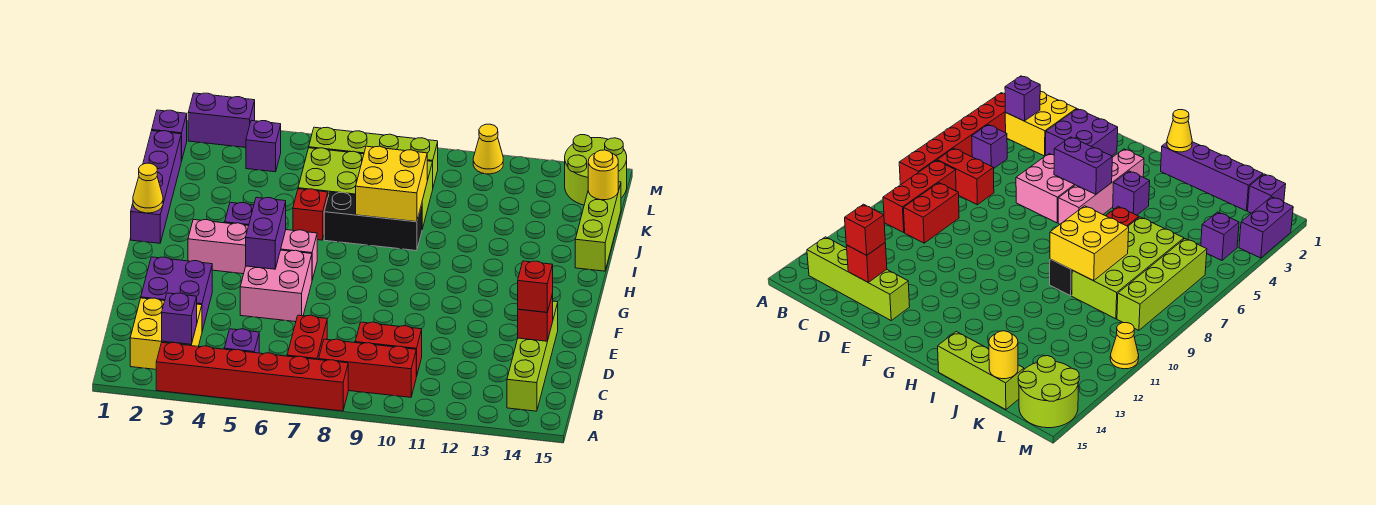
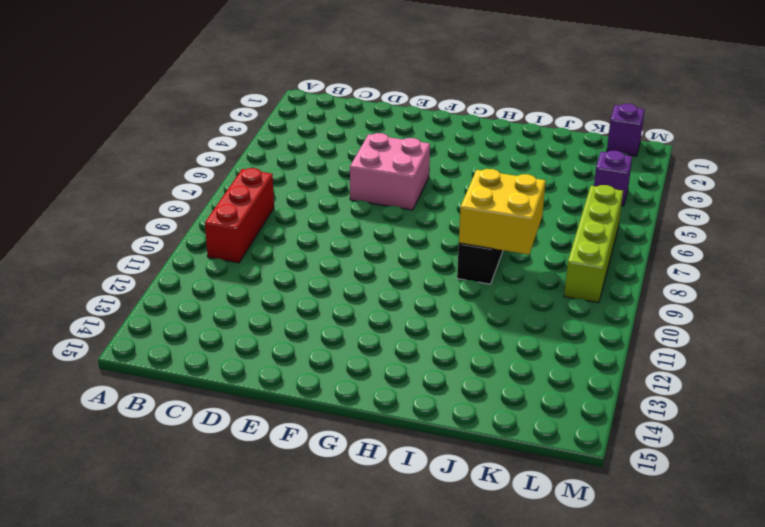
none -> red brick A3:A8 level 1
none -> yellow brick B2:C3 level 1
none -> purple brick B5 level 1

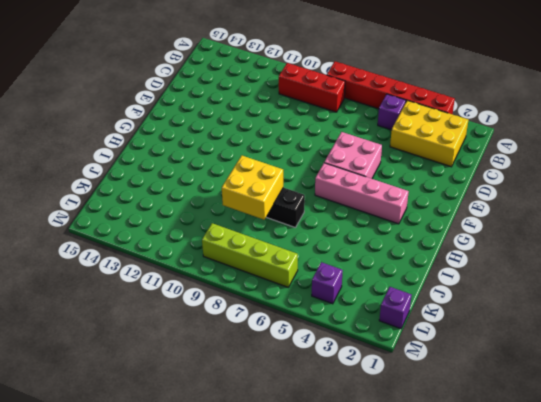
yellow brick B2:C4 level 1 -> yellow brick B2:C3 level 1
none -> red brick B7:C7 level 1
none -> lime brick B14:E14 level 1
none -> red brick C9:C10 level 1

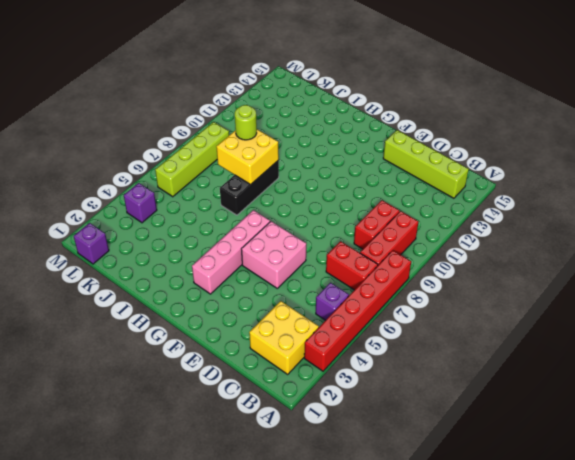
lime round brick J9 level 3 -> none
none -> purple brick D2:E3 level 1
none -> purple brick H1:K1 level 1
none -> purple brick H4 level 1

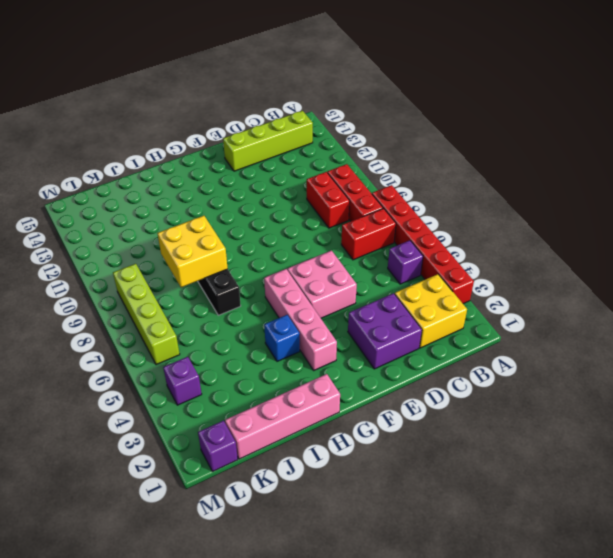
pink brick H1:K1 level 1 -> purple brick H1:K1 level 1
blue brick H4 level 1 -> purple brick H4 level 1
none -> red brick I6 level 1
none -> lime brick I15:K15 level 1
none -> lime brick J6:K9 level 1

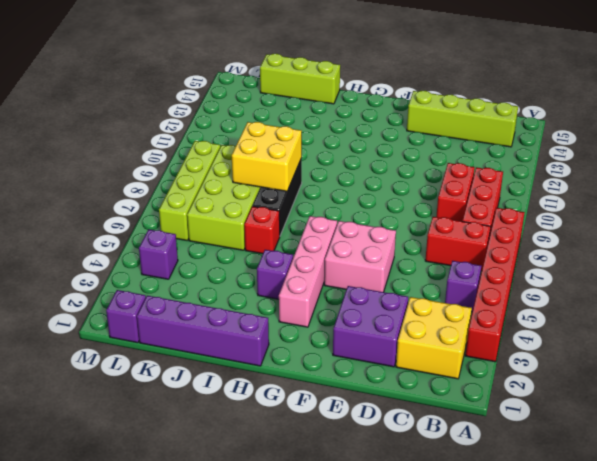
none -> lime round brick L14:M15 level 1
none -> purple brick M2:M3 level 1
none -> yellow cone M11 level 1

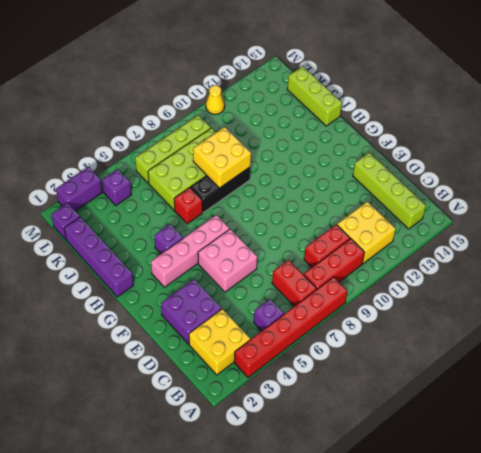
yellow brick B11:C12 level 1 -> none
none -> lime round brick L14:M15 level 1
none -> purple brick B3 level 2
none -> red brick D14 level 2

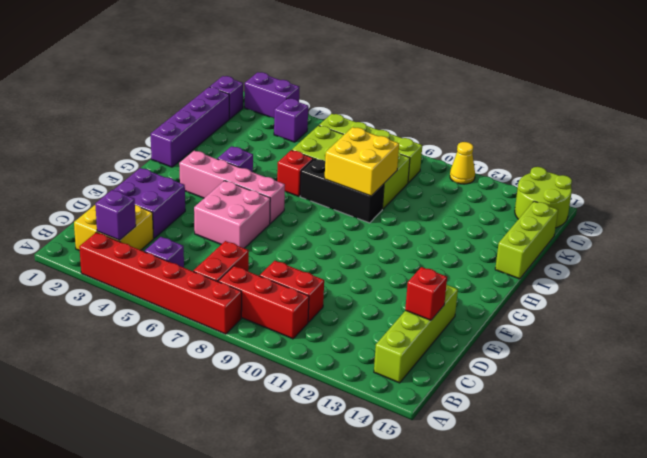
none -> purple brick F5:G5 level 2
none -> yellow cone H1 level 2
none -> yellow round brick K15 level 2

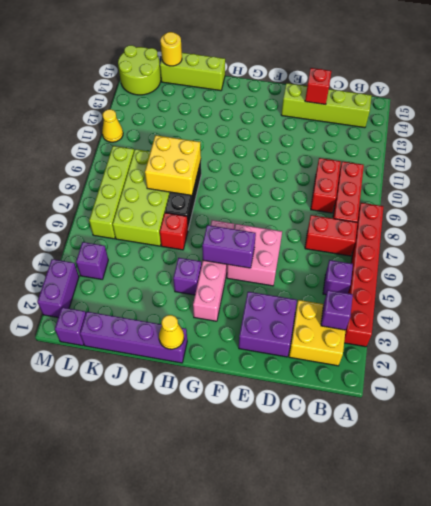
none -> red brick D14 level 3

